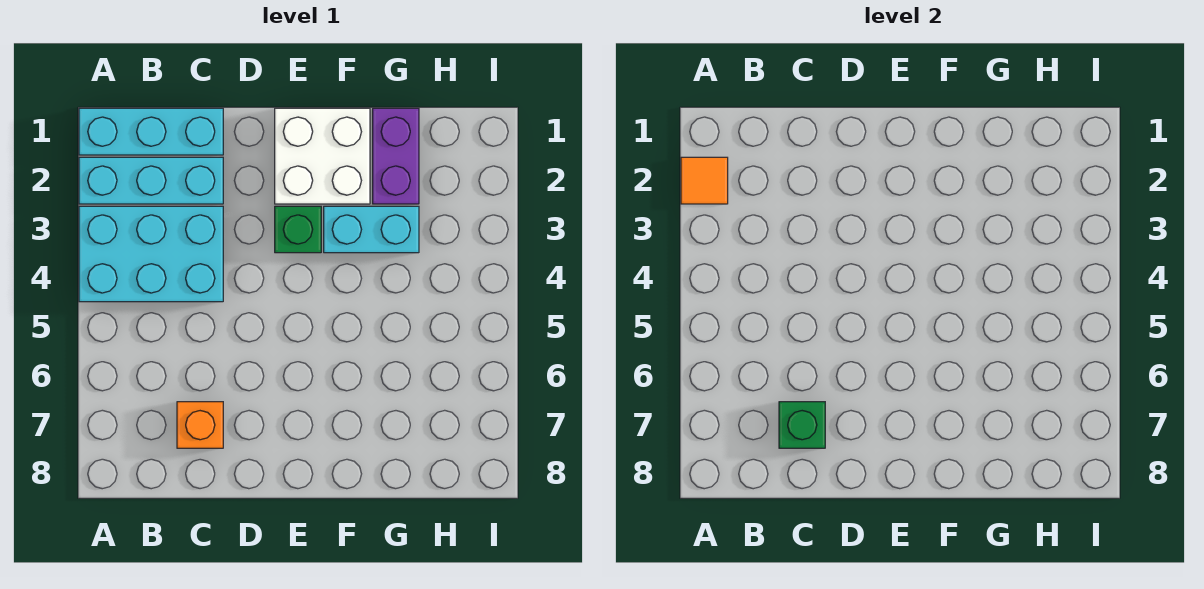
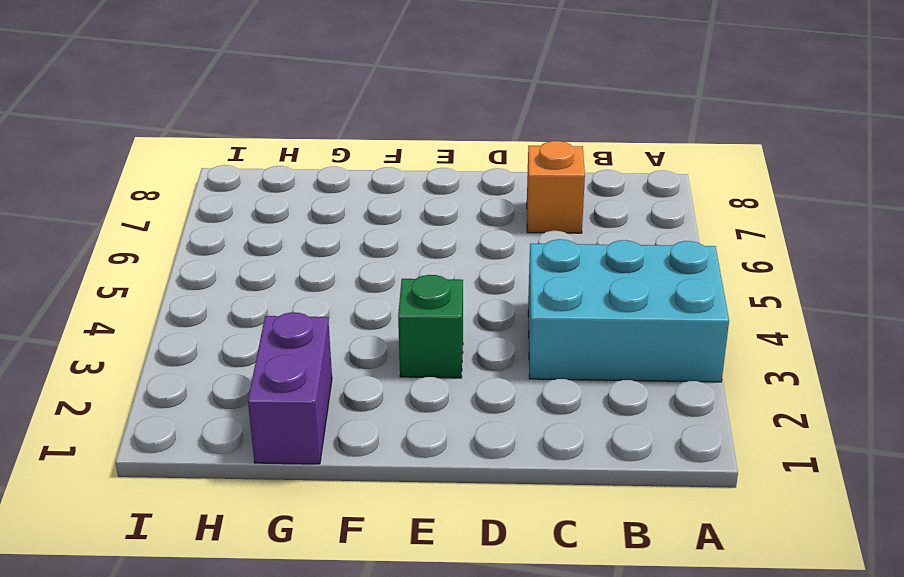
none -> cyan brick A1:C1 level 1
none -> cyan brick A2:C2 level 1

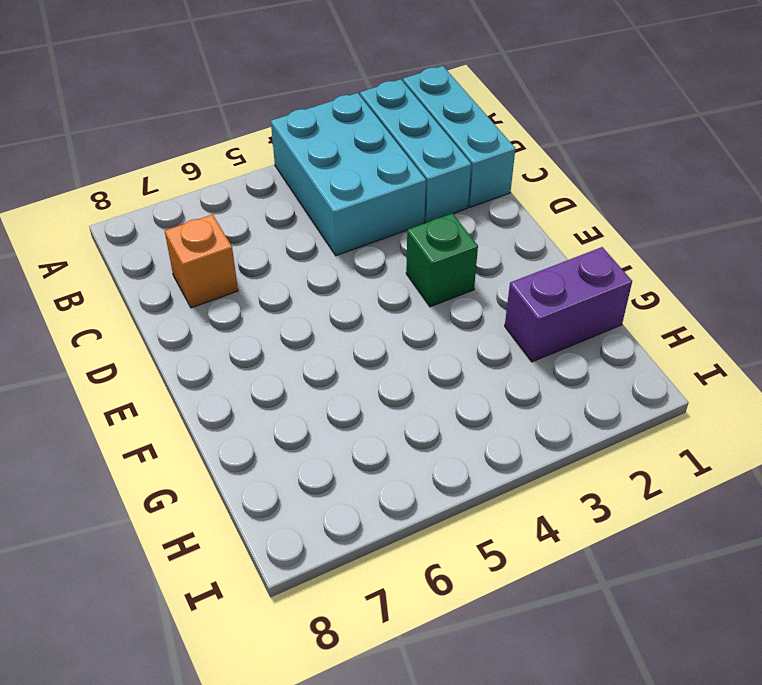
none -> white brick E1:F2 level 1
none -> cyan brick F3:G3 level 1

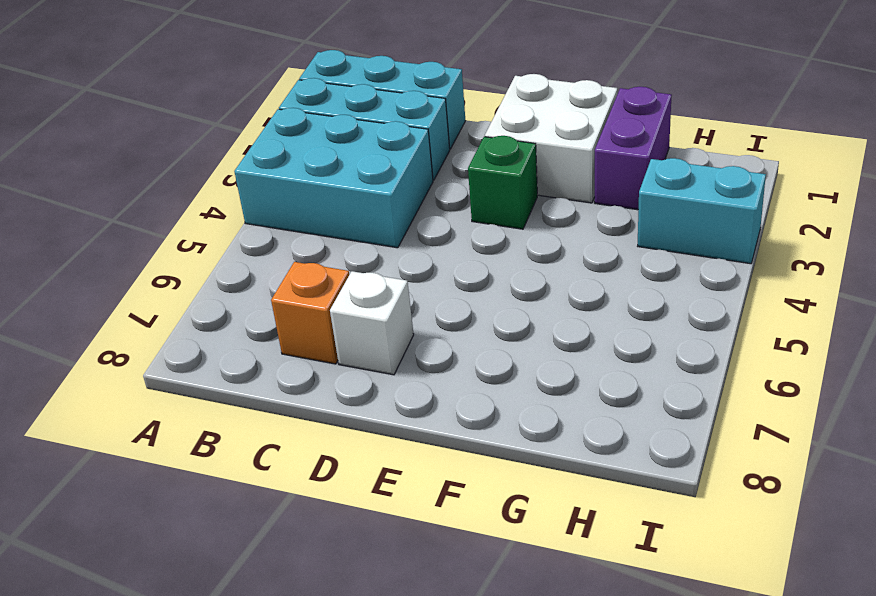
white brick D7 level 1 -> none
cyan brick H3:I3 level 1 -> cyan brick F3:G3 level 1
none -> orange tile A2 level 2
none -> green brick C7 level 2

